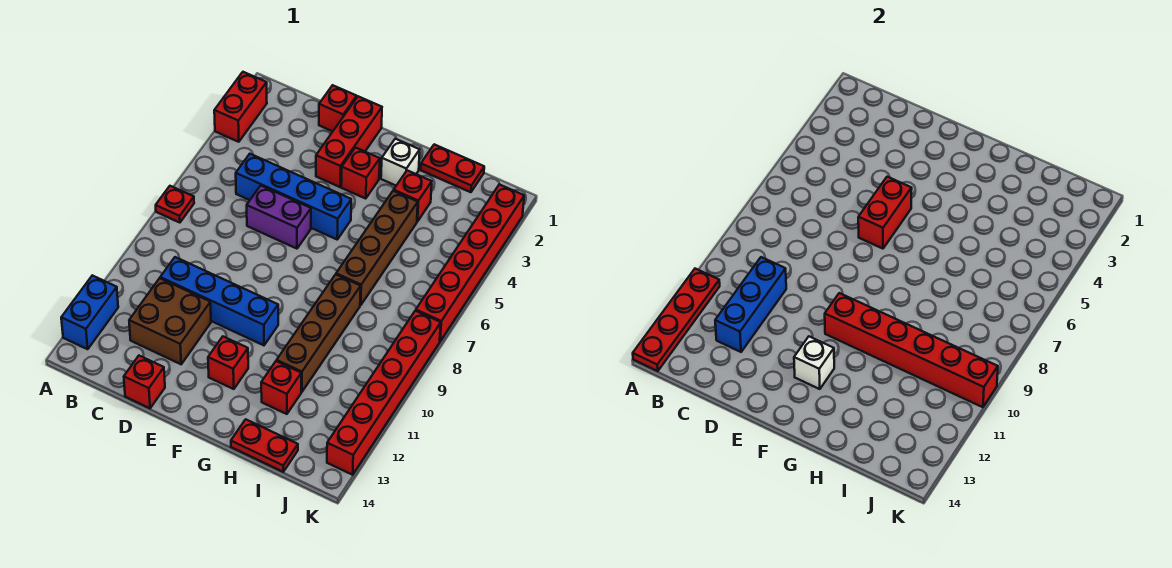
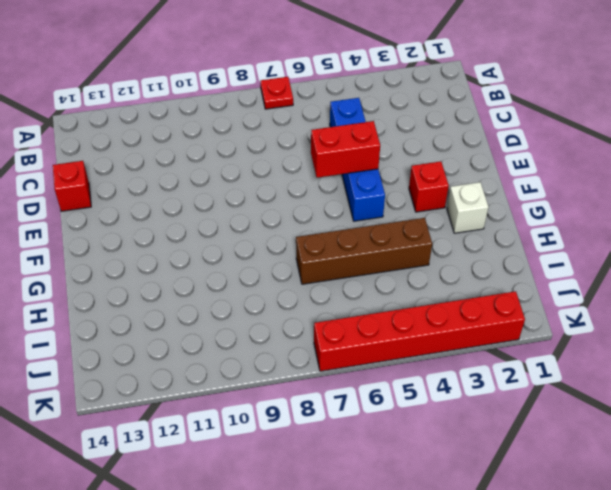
none -> red brick A2:A3 level 1
none -> blue brick A12:A13 level 1
none -> blue brick C10:F10 level 1

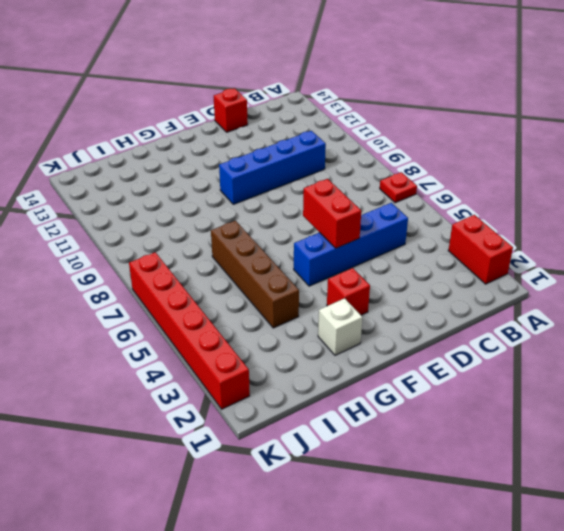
none -> blue brick A12:A13 level 1
none -> brown brick C11:D12 level 1
none -> red brick D1 level 1

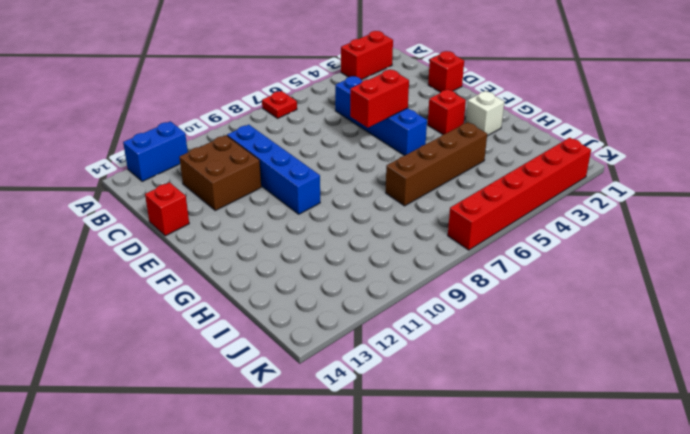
none -> purple brick D6:E6 level 1
none -> red brick E1:E3 level 1
none -> red brick F12 level 1

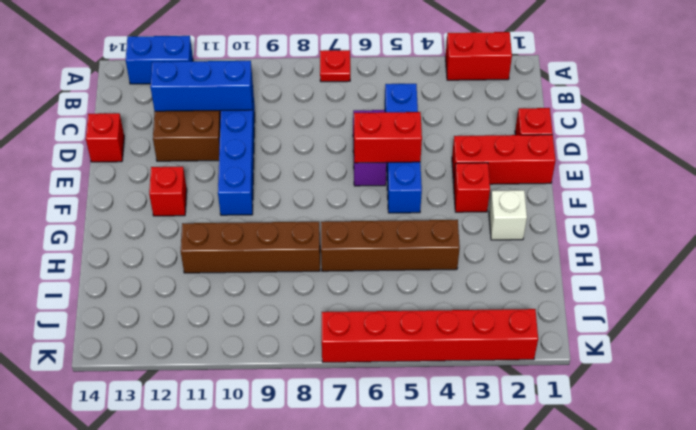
none -> red plate H1:I1 level 1
none -> red brick H3 level 1
none -> red brick H12 level 1

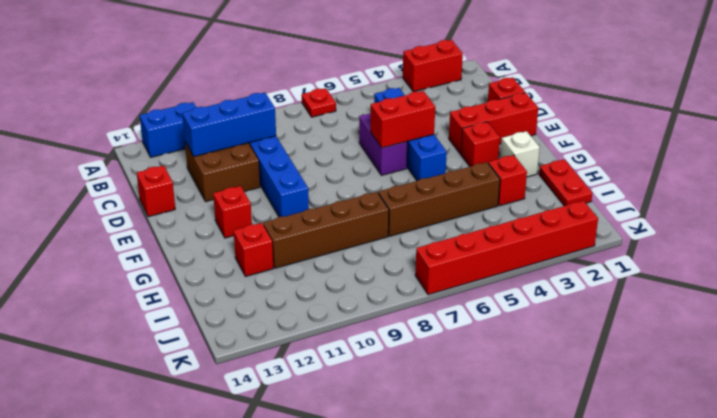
none -> red plate H14:I14 level 1
none -> red brick K8:K13 level 1
none -> red plate A11:A14 level 2

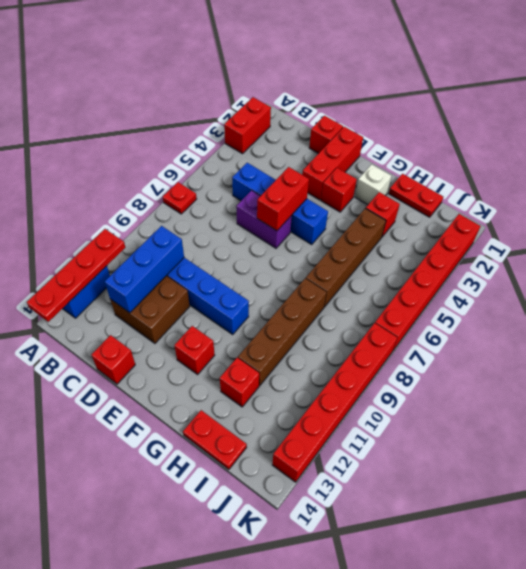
none -> red brick F10:K10 level 2
none -> white brick F12 level 2

